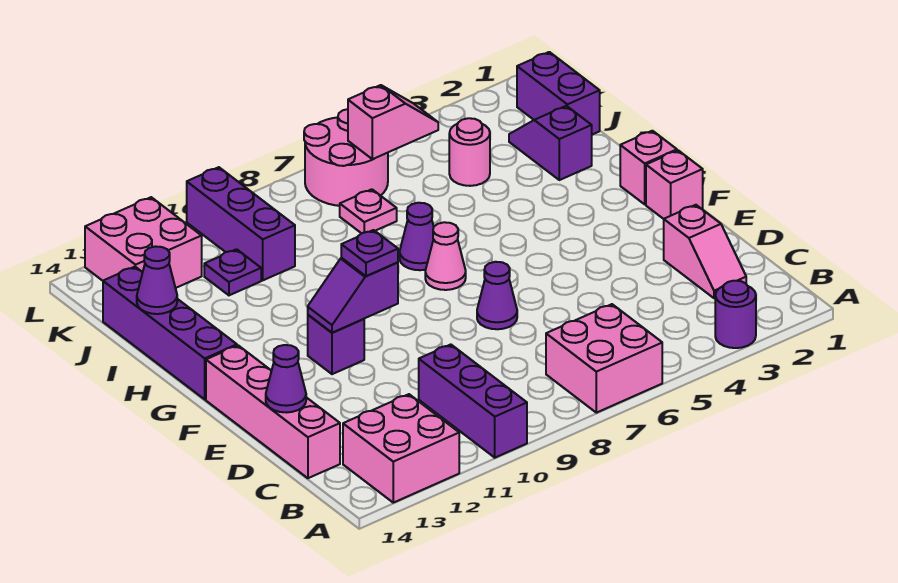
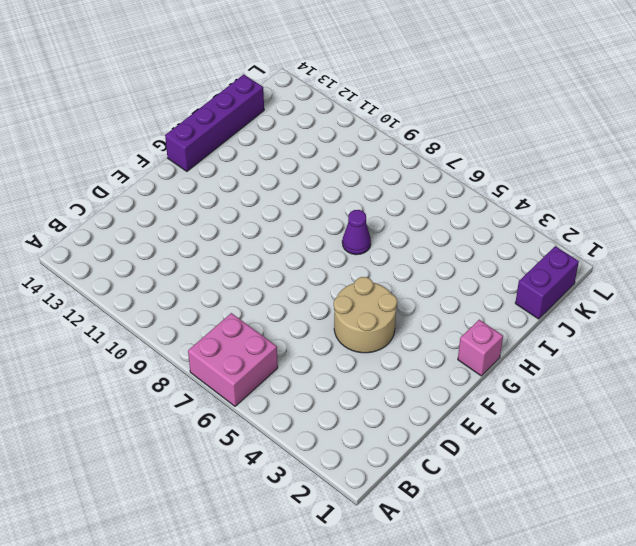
tan round brick E4:F5 level 1 -> none
none -> purple round brick A3 level 1
none -> purple brick A10:C10 level 1
none -> pink brick A12:B13 level 1

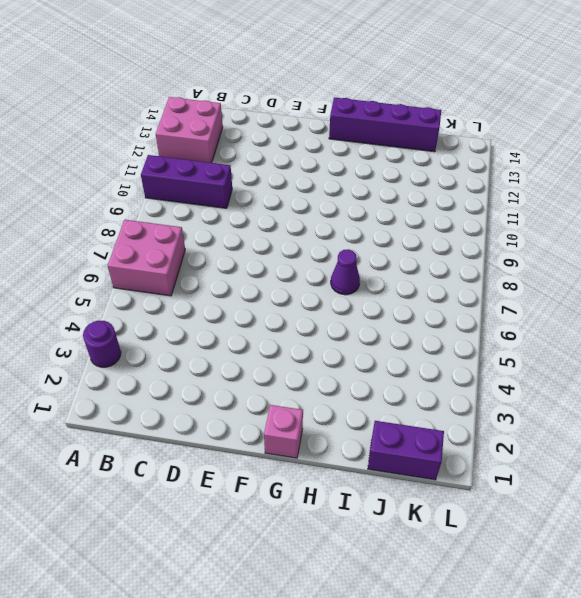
none -> pink slope C2:D2 level 1 top D
none -> pink brick C14:F14 level 1
none -> purple cone E7 level 1

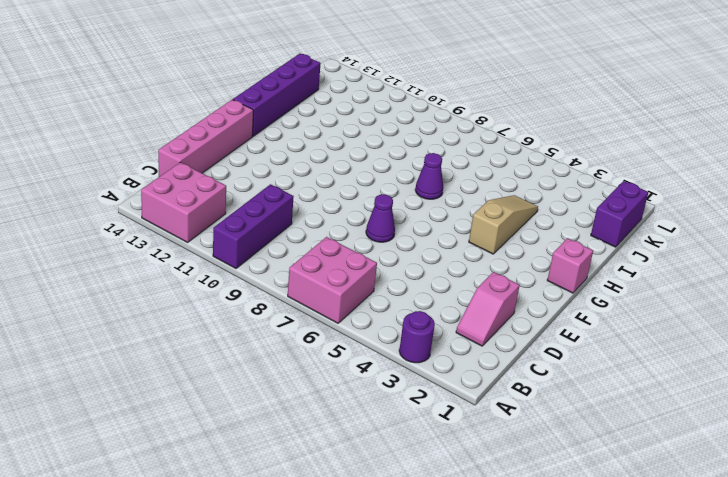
tan slope G4:I4 level 1 top G -> none
none -> pink brick F1 level 1
none -> purple brick F11 level 1
none -> pink cone G7 level 1

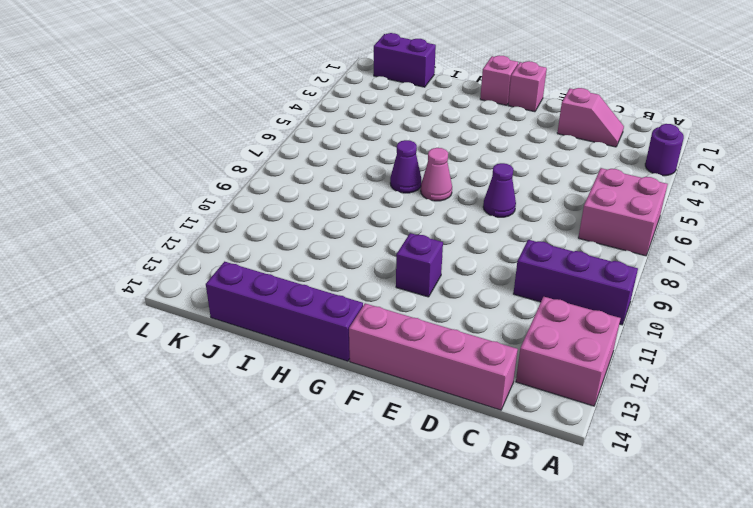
none -> purple slope I2:J2 level 1 top I
none -> pink round brick J4 level 1
none -> pink plate J7 level 1

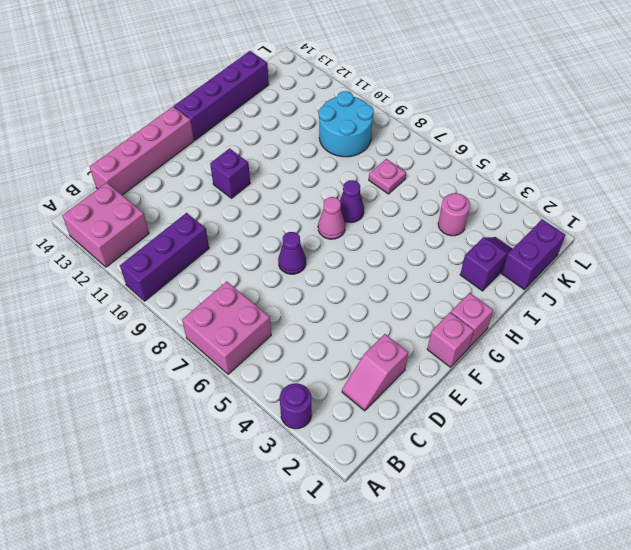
cyan round brick J9:K10 level 1 -> purple brick J10:L10 level 1
none -> purple plate J11 level 1
none -> pink round brick K6:L7 level 1
none -> pink brick K12:L13 level 1

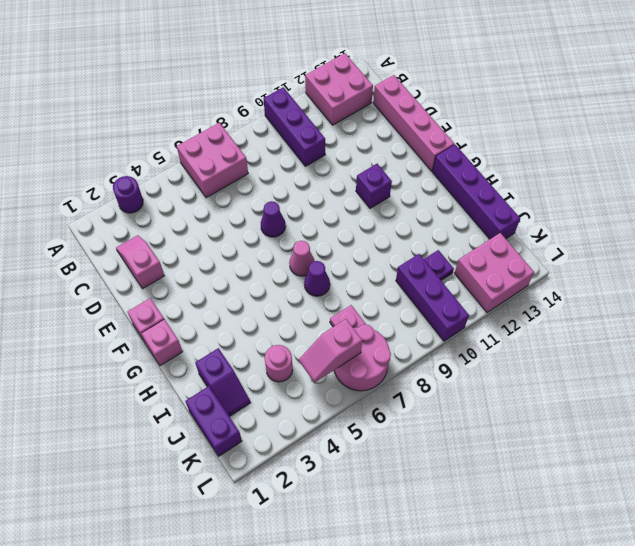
none -> purple cone D14 level 2
none -> purple slope F10:F11 level 2 top 10
none -> purple cone I14 level 2

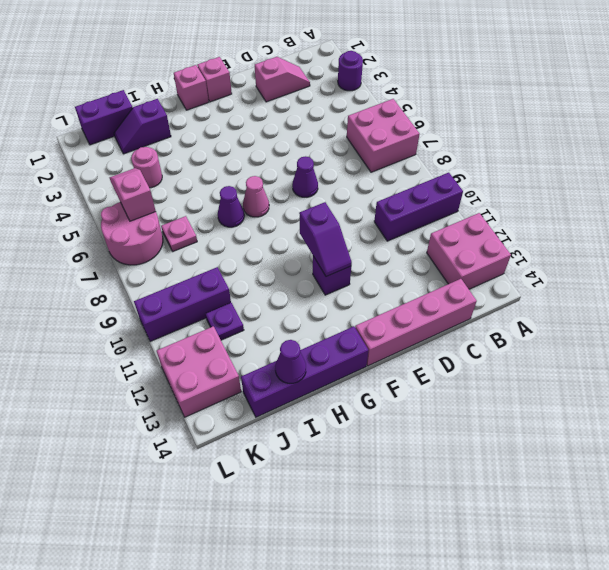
none -> purple cone D14 level 2
none -> purple plate F10 level 3

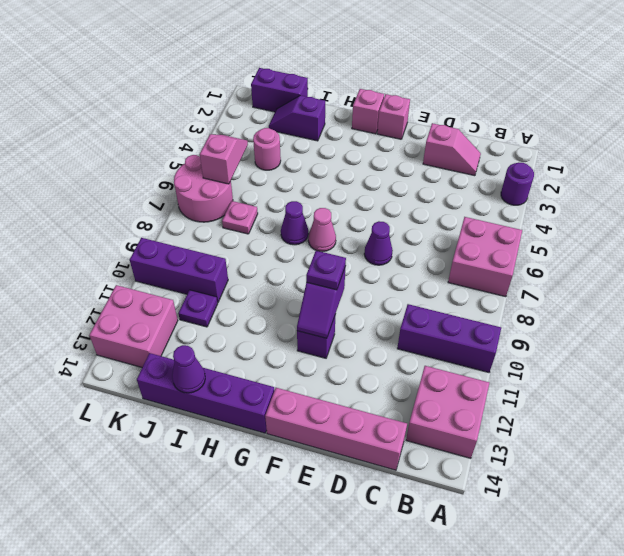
none -> purple cone D14 level 2

